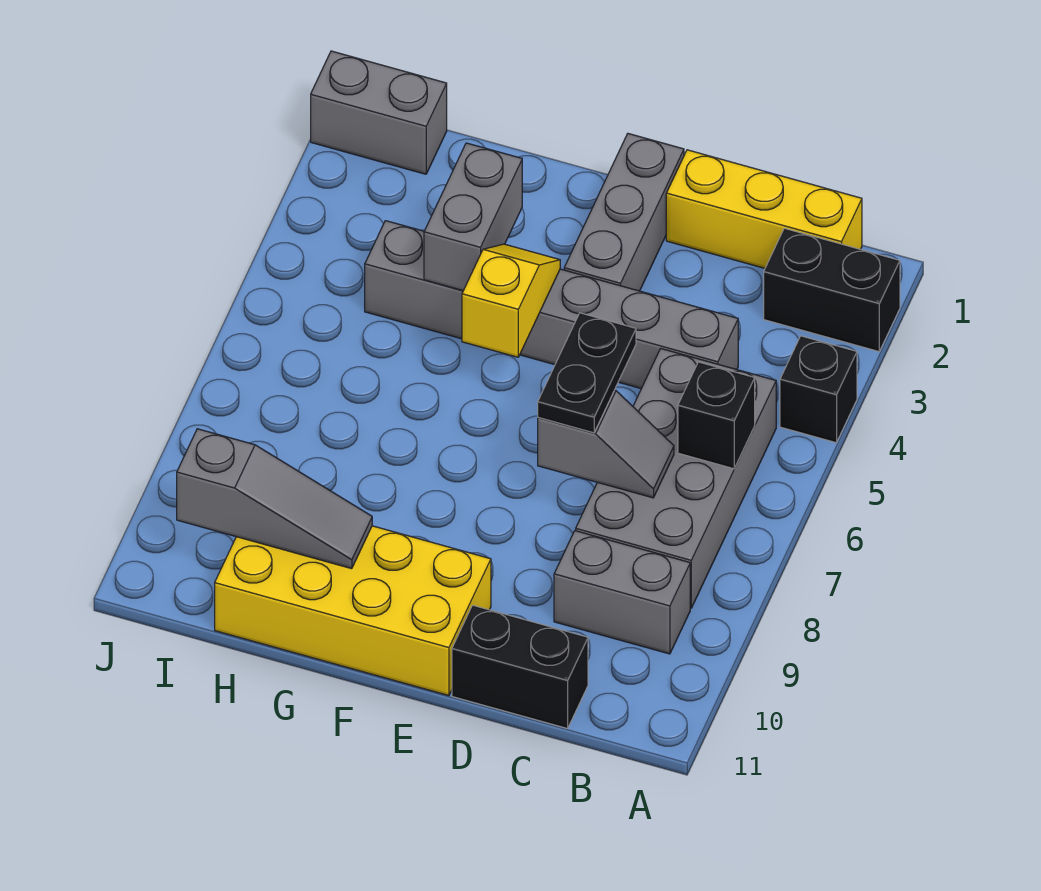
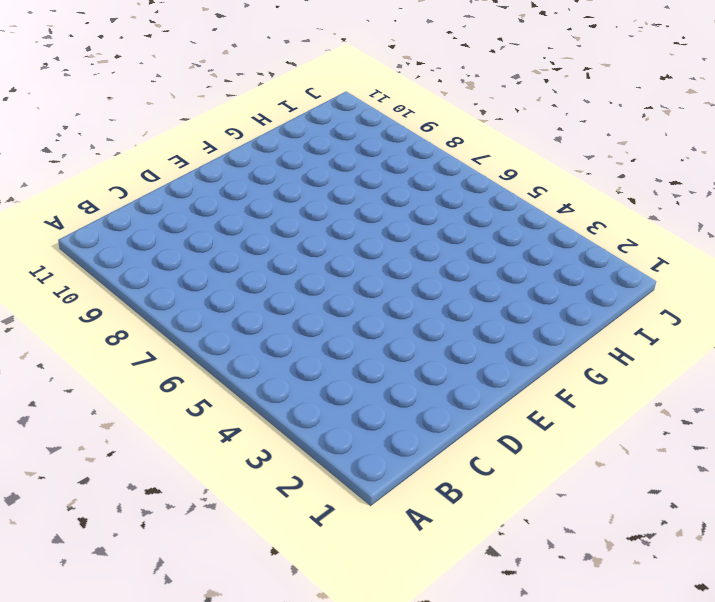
none -> black brick A2:B2 level 1
none -> black brick A4 level 1
none -> yellow brick B1:D1 level 1

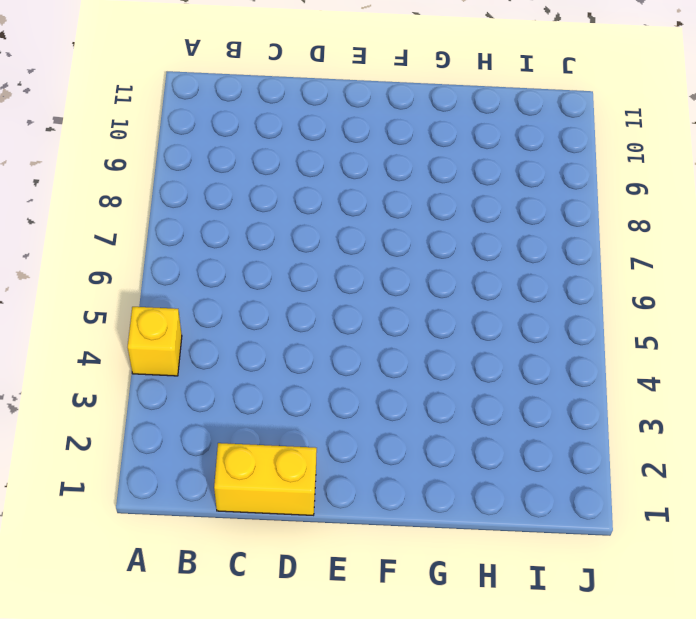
yellow brick A4 level 1 -> black brick A4 level 1
yellow brick C1:D1 level 1 -> yellow brick B1:D1 level 1
none -> black brick A2:B2 level 1
none -> grey brick B5:C8 level 1
none -> grey brick B9:C9 level 1

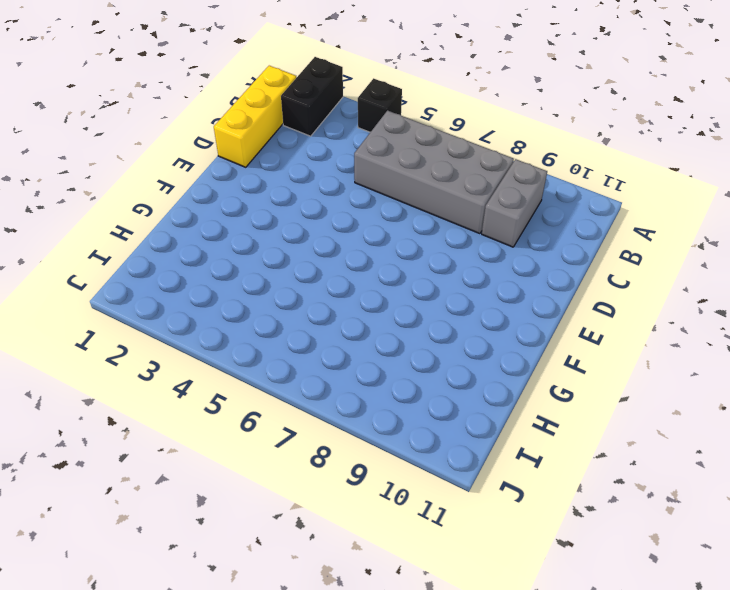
none -> grey brick C4:H4 level 1
none -> black brick C11:D11 level 1
none -> grey brick E1:E3 level 1

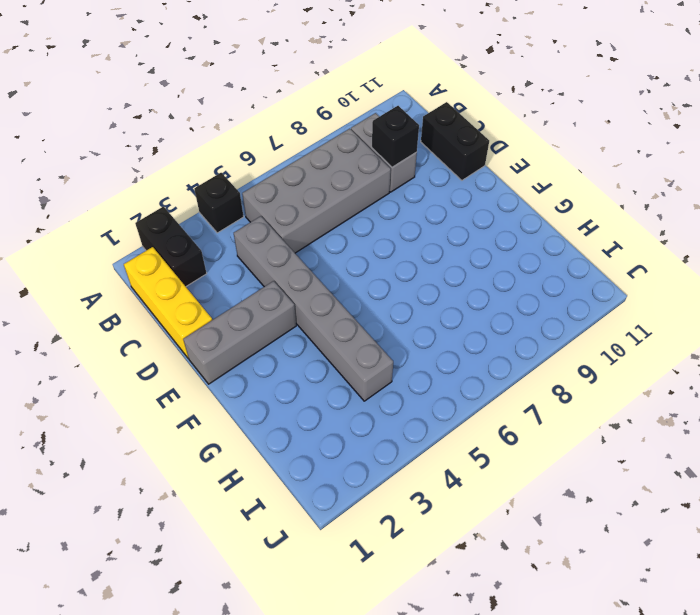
black brick C9 level 2 -> black brick B6 level 2
none -> yellow brick E10:H11 level 1
none -> grey brick I1:J1 level 1
none -> grey slope C7:D7 level 2 top D

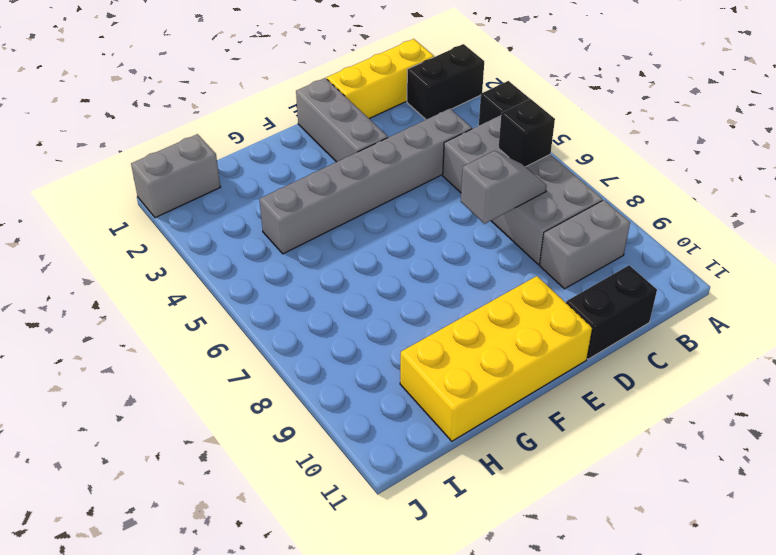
none -> yellow slope F4:F5 level 2 top 5
none -> grey brick G3:G4 level 2
none -> grey slope G10:I10 level 2 top I

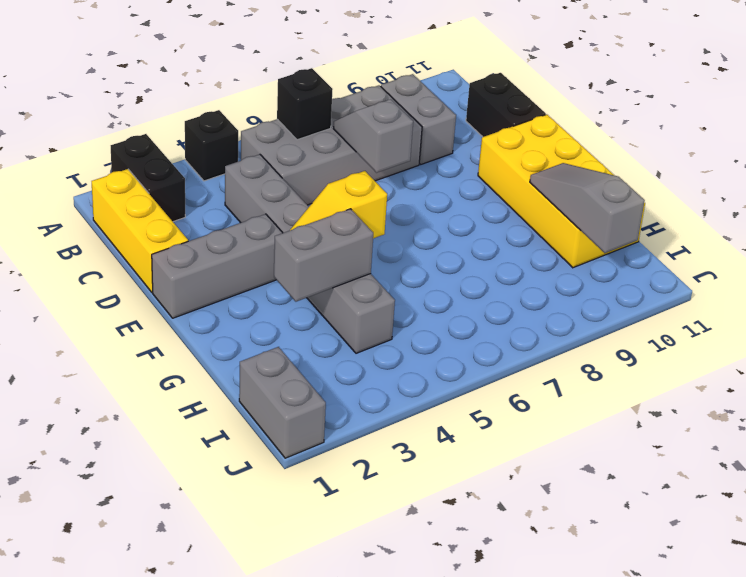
none -> black plate D6:D7 level 3

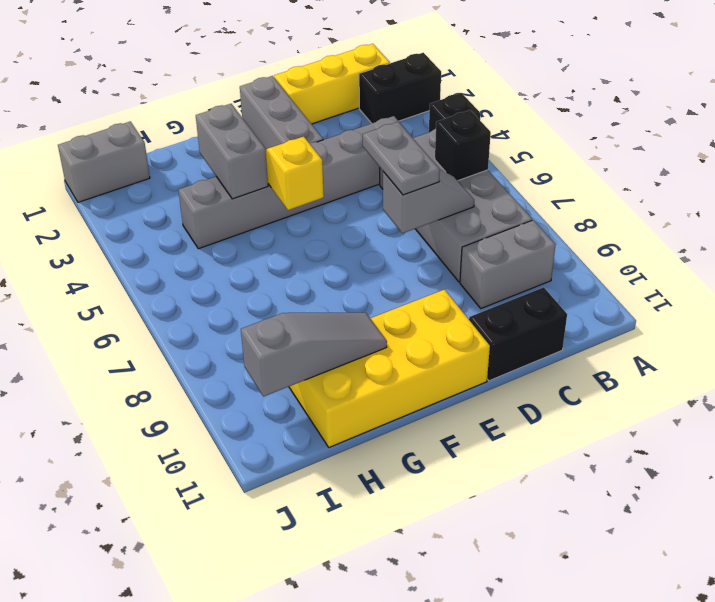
grey plate D6:D7 level 3 -> black plate D6:D7 level 3

